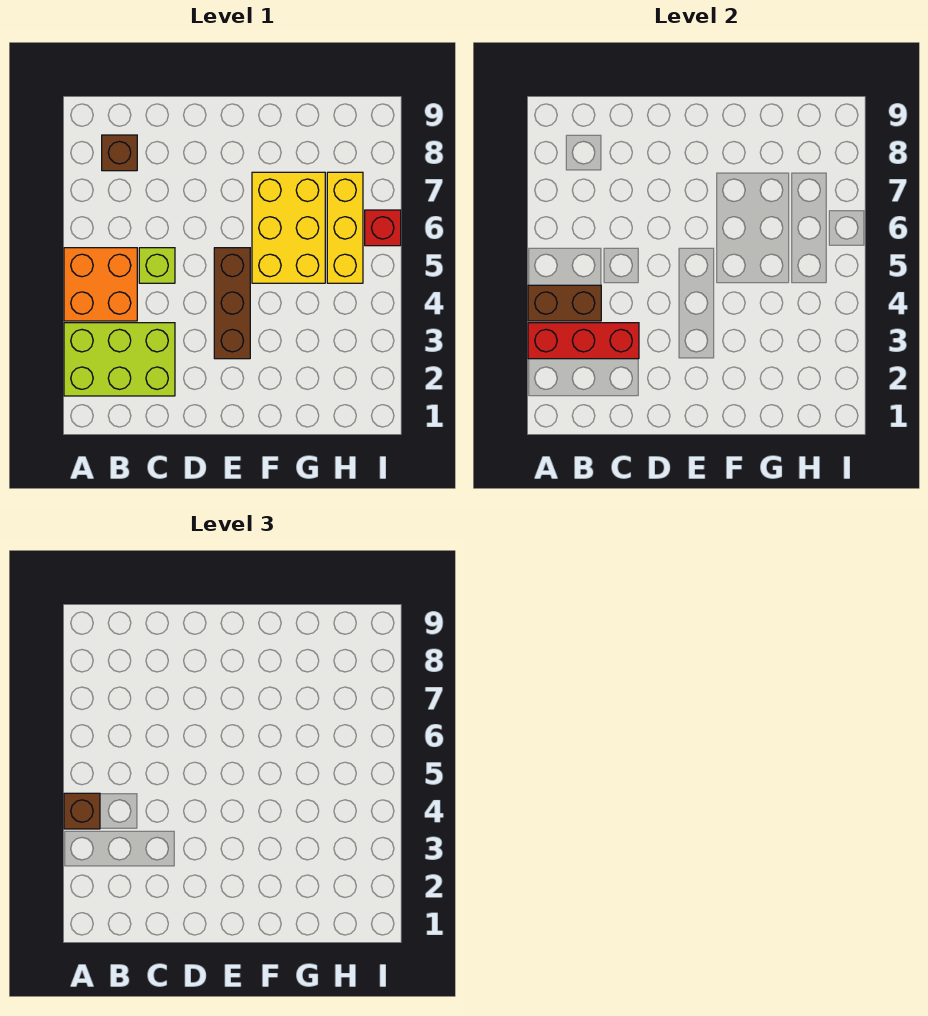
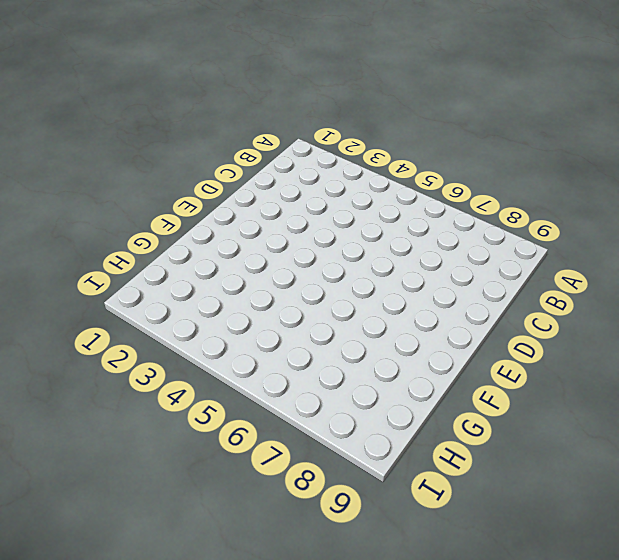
none -> lime brick A2:C3 level 1
none -> orange brick A4:B5 level 1

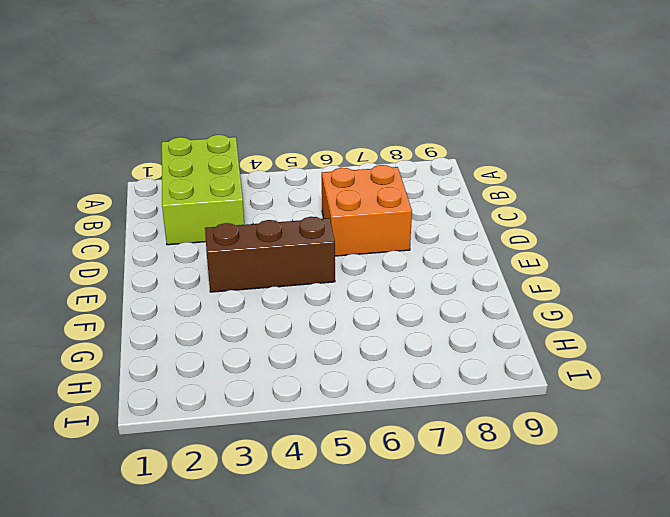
orange brick C6:D7 level 1 -> orange brick A4:B5 level 1
none -> brown brick B8 level 1
none -> lime brick C5 level 1

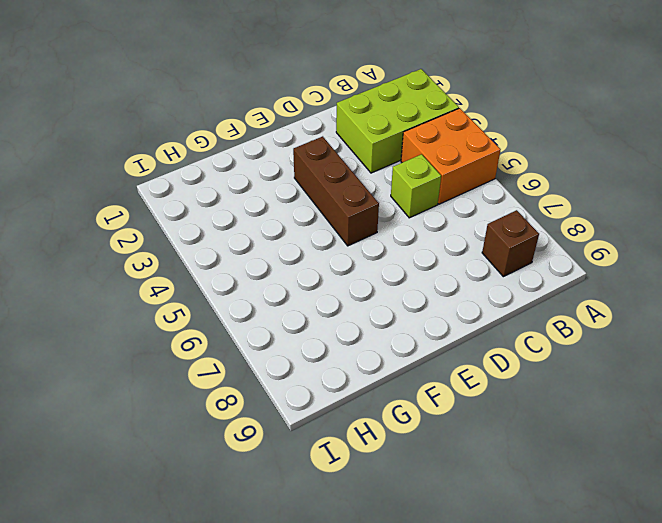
none -> yellow brick F5:G7 level 1
none -> yellow brick H5:H7 level 1

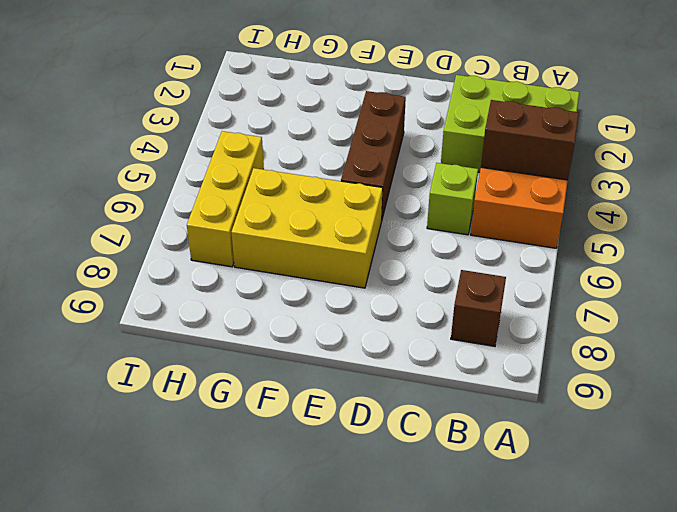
yellow brick E6:G7 level 1 -> yellow brick F5:G7 level 1
none -> red brick I6 level 1
none -> red brick A3:C3 level 2

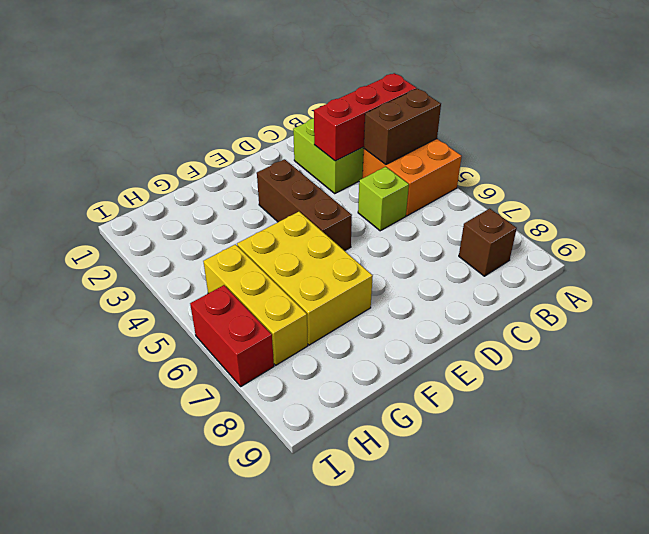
red brick I6:I7 level 1 -> red brick I6 level 1
none -> brown brick A4 level 3

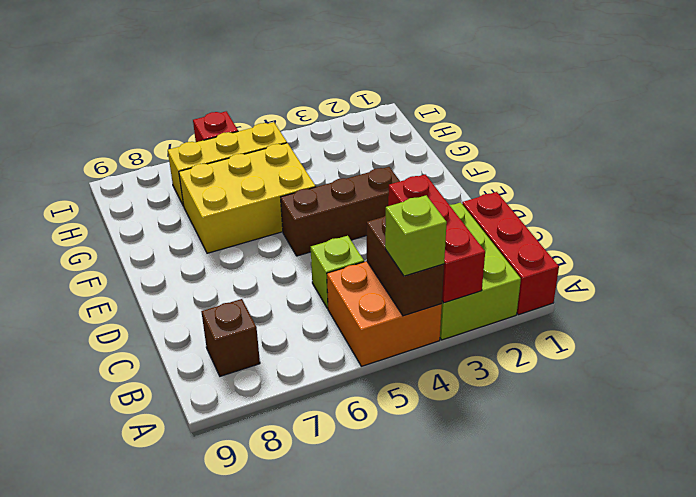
red brick A1:C1 level 1 -> none
lime brick A4 level 3 -> brown brick A4 level 3

